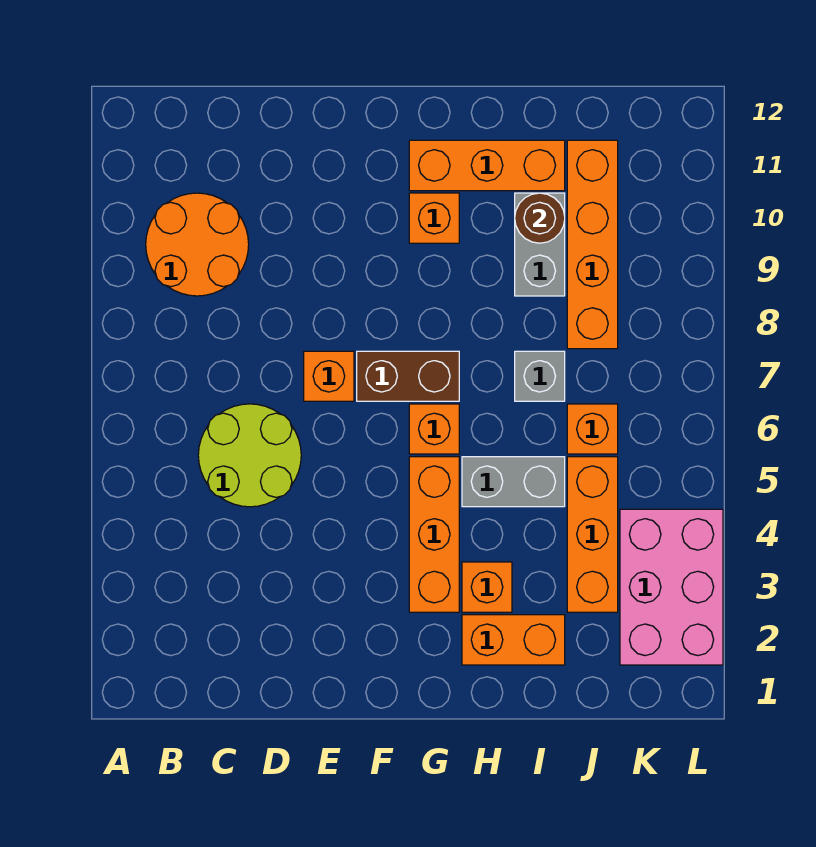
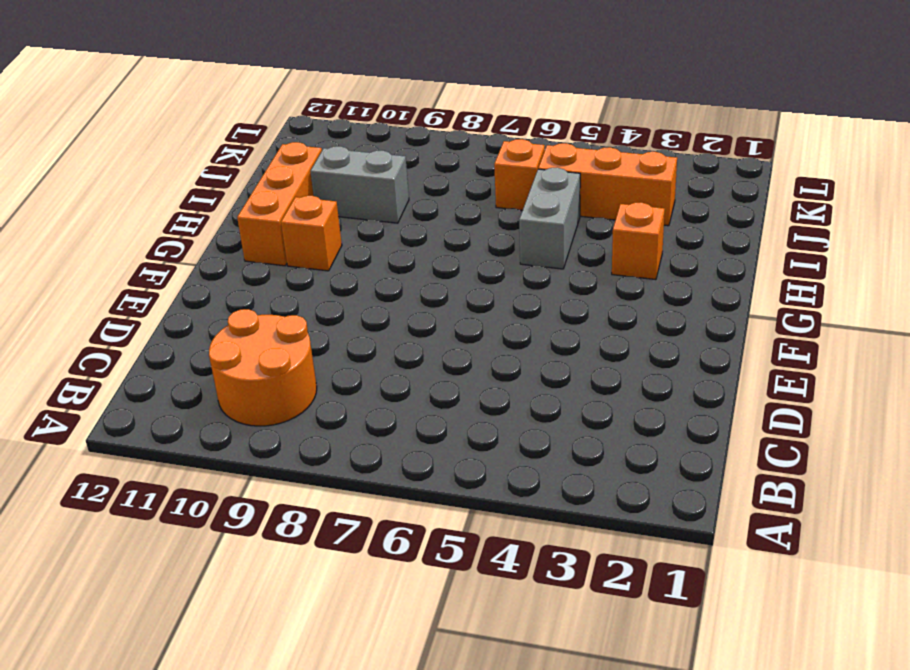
none -> lime round brick C5:D6 level 1
none -> orange brick E7 level 1
none -> brown brick F7:G7 level 1

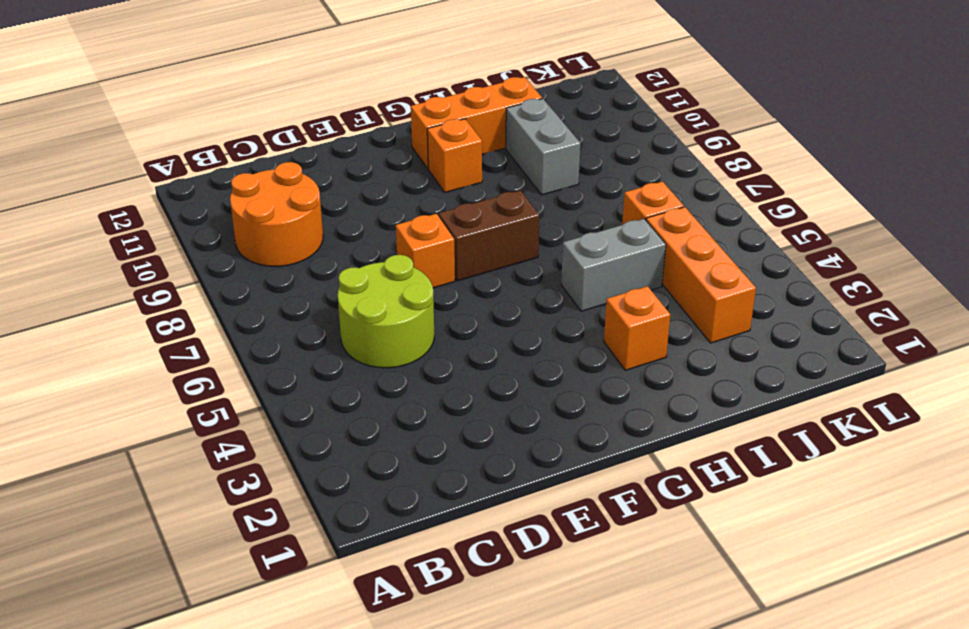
none -> orange brick G3:G5 level 1
none -> orange brick G6 level 1
none -> orange brick H2:I2 level 1

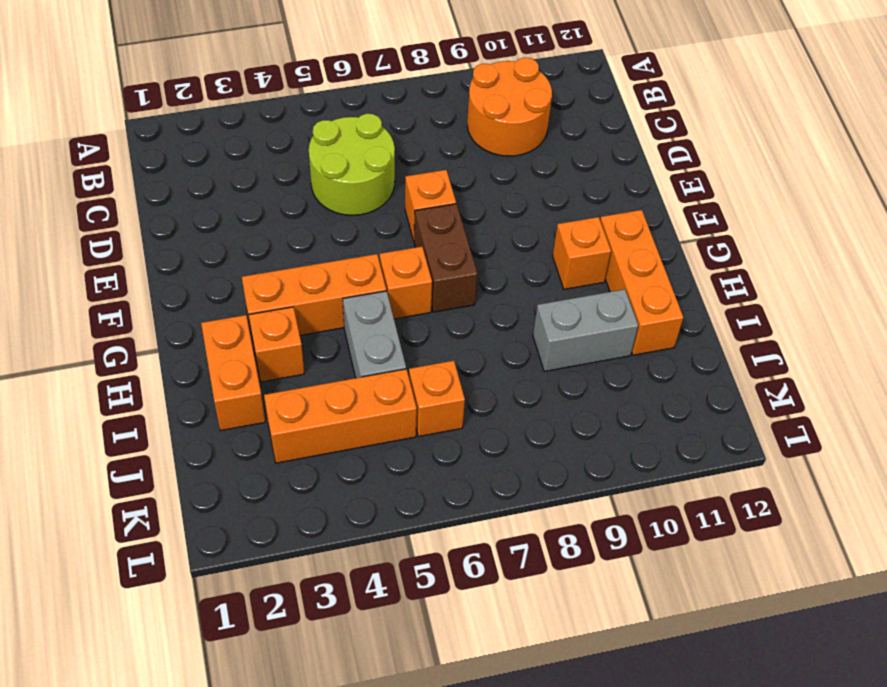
none -> grey brick I7 level 1
none -> orange brick J8:J11 level 1
none -> pink brick K2:L4 level 1

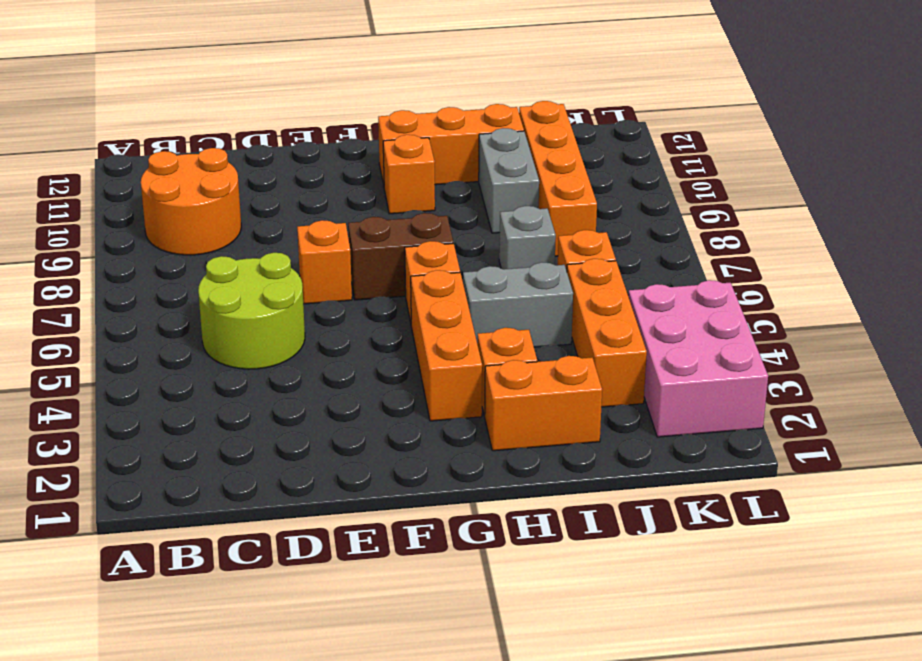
none -> brown round brick I10 level 2

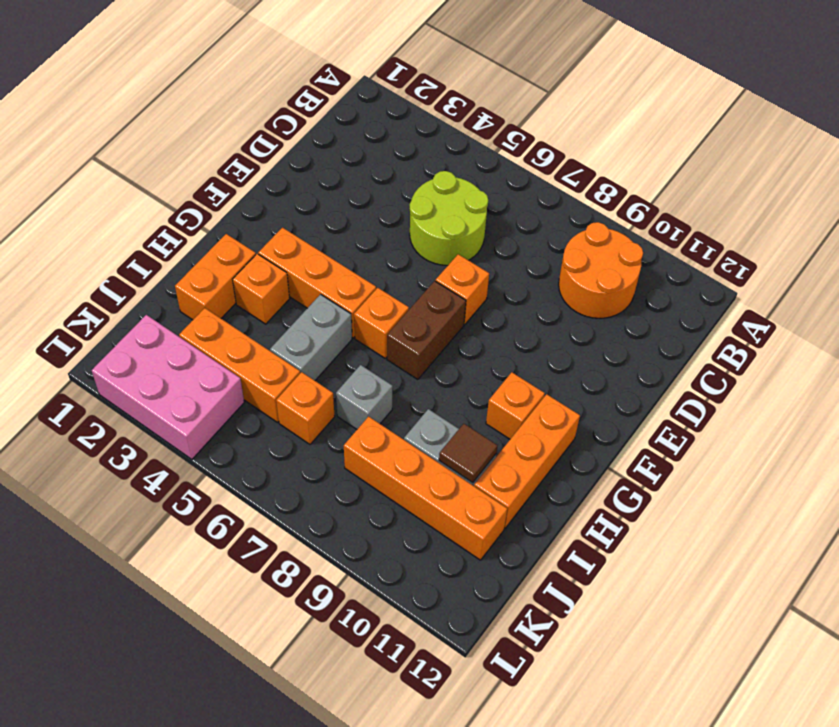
brown tile I10 level 2 -> brown round brick I10 level 2

